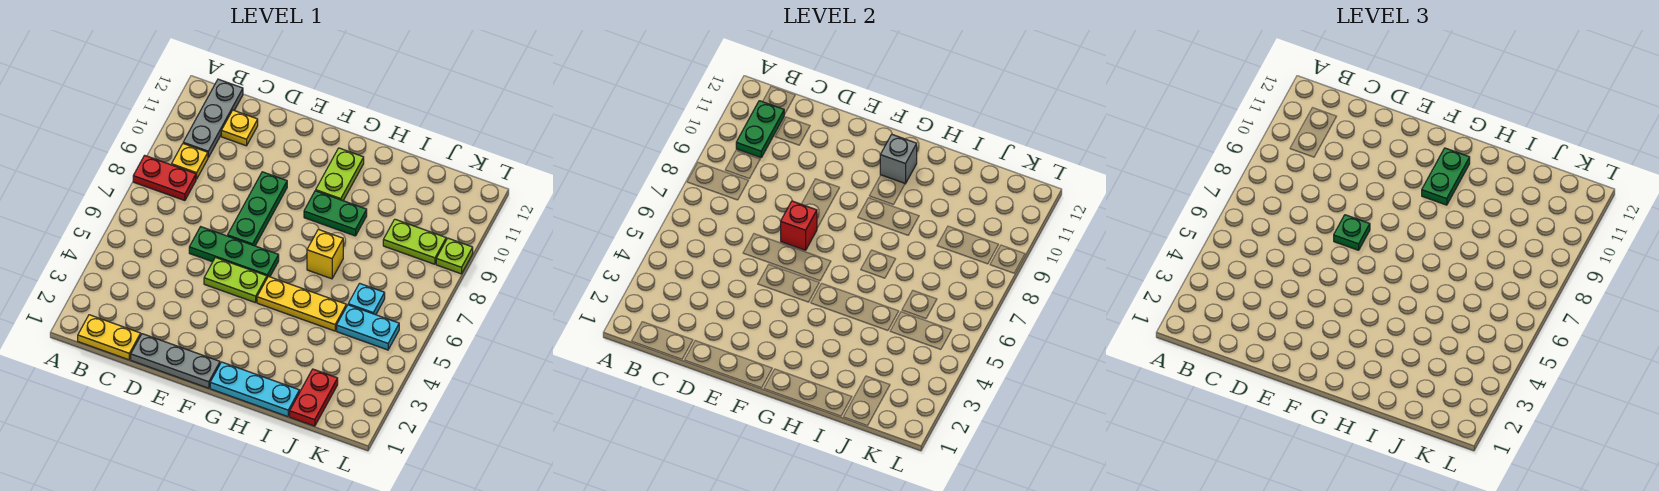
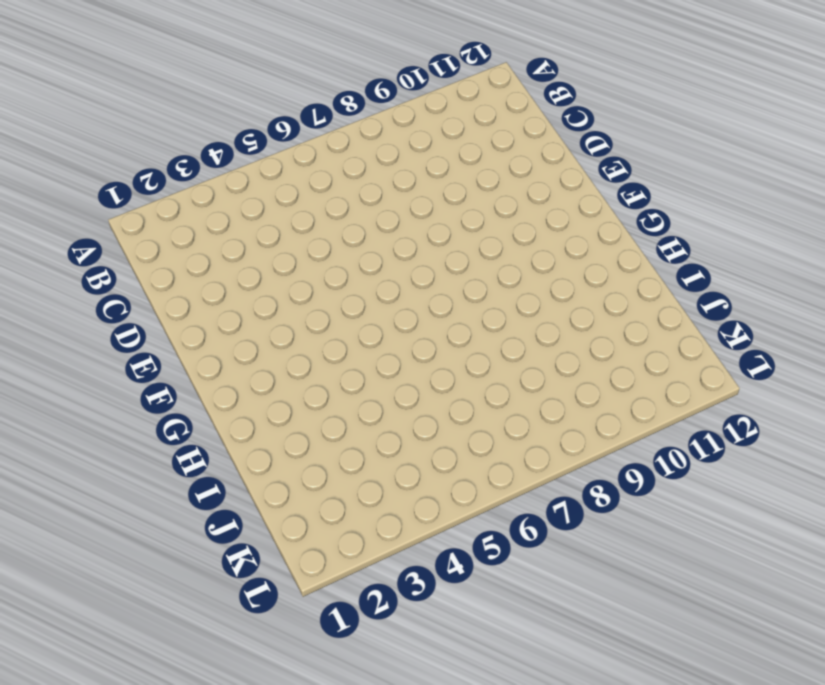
none -> red plate A8:B8 level 1
none -> yellow plate B1:C1 level 1
none -> yellow plate B9 level 1

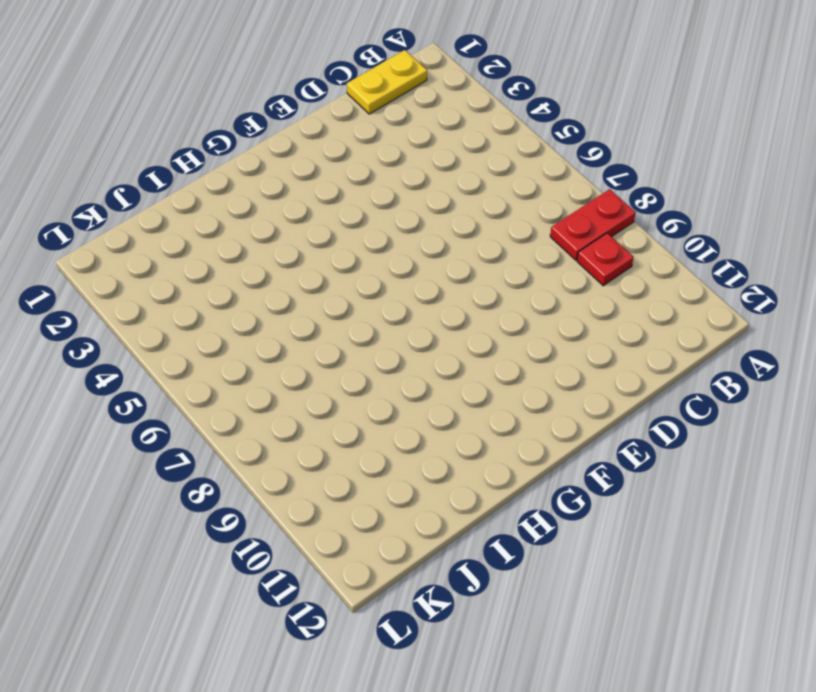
red plate B9 level 1 -> yellow plate B9 level 1
none -> grey plate B10:B12 level 1
none -> yellow plate C11 level 1
none -> grey plate D1:F1 level 1

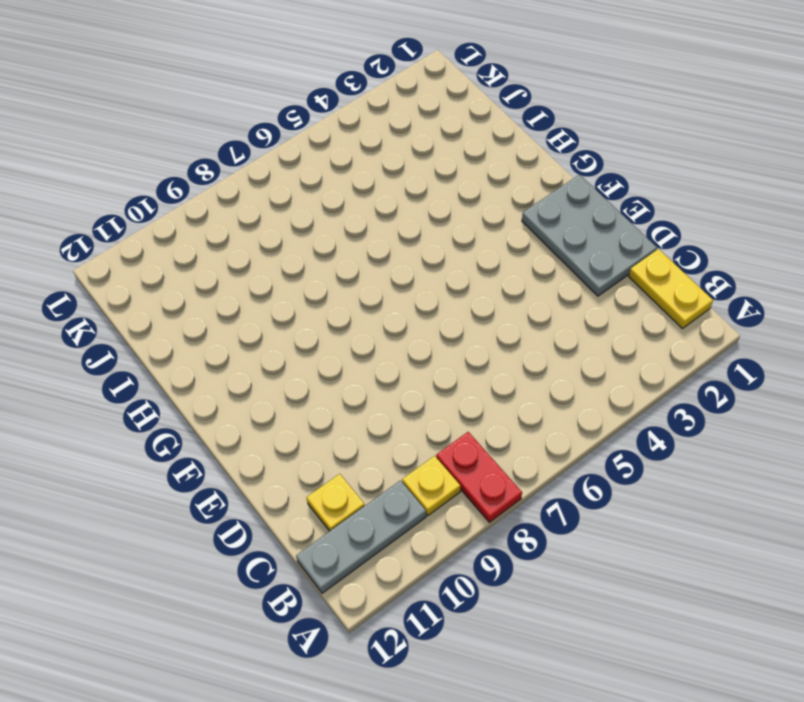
grey plate D1:F2 level 1 -> grey plate D1:F1 level 1
none -> green plate D6:F6 level 1
none -> lime plate E5:F5 level 1
none -> green plate E7:E9 level 1

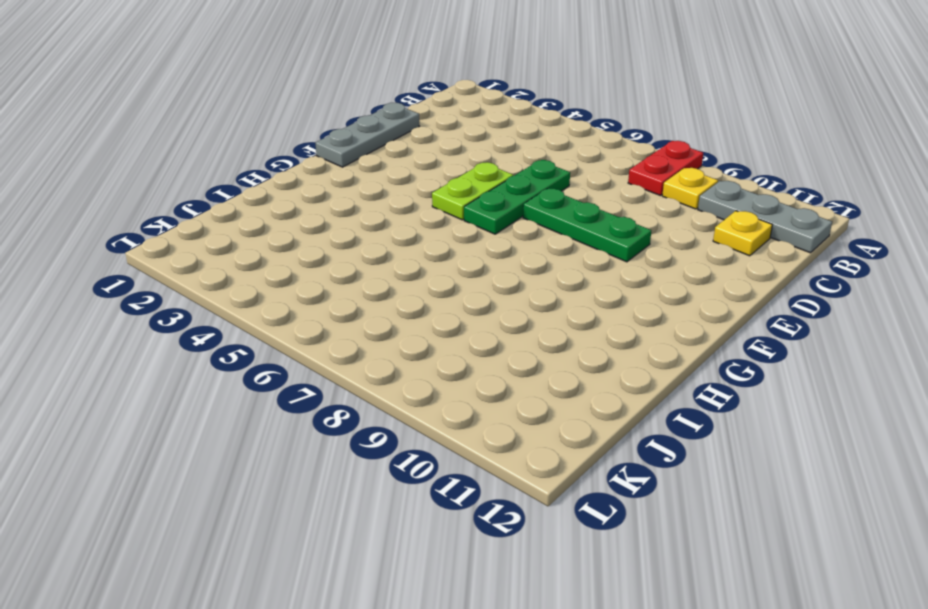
none -> yellow plate B1:C1 level 1
none -> cyan plate G1:I1 level 1
none -> yellow plate G5:I5 level 1

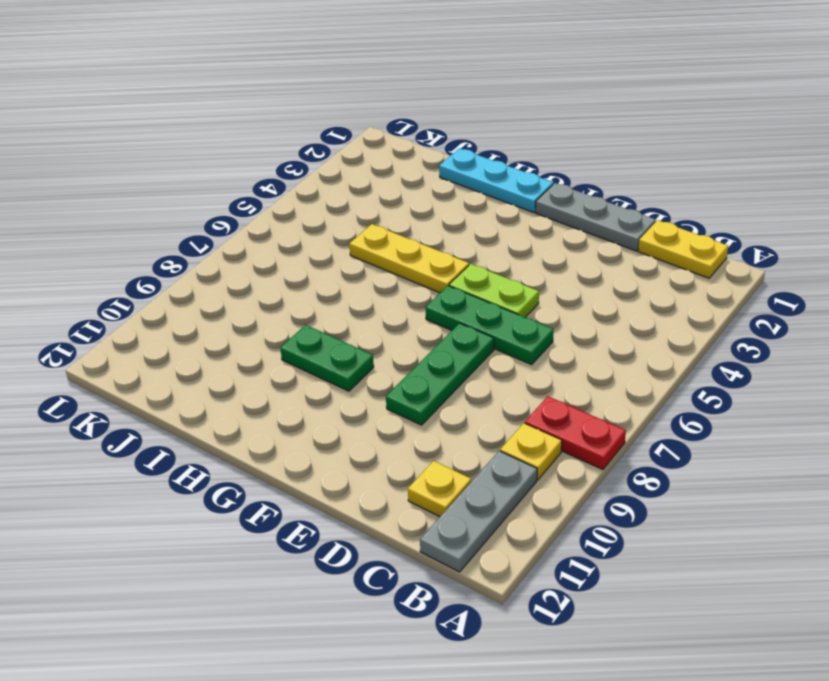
none -> lime plate G10:G11 level 1
none -> yellow brick H7 level 1
none -> red plate J1:J2 level 1

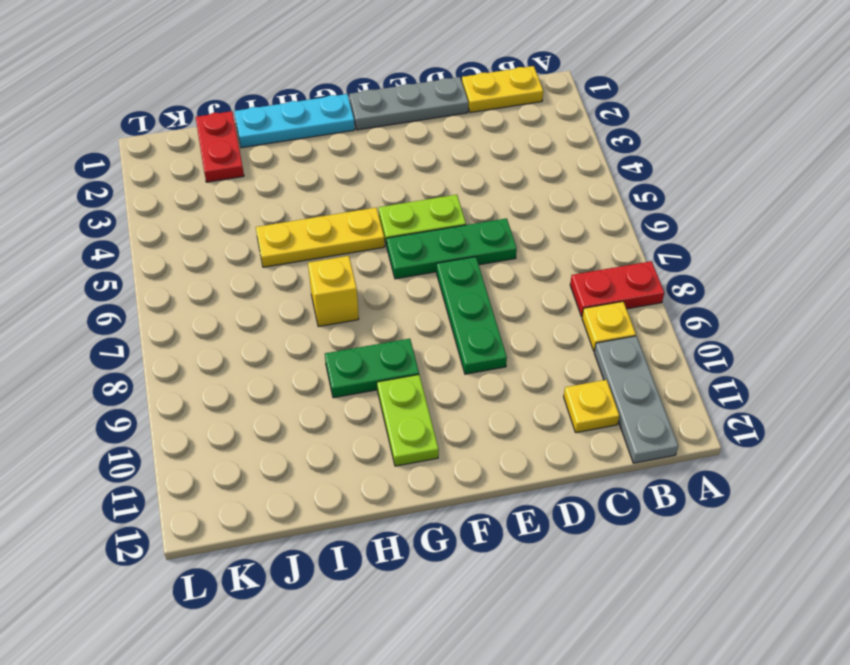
none -> cyan plate J5:K5 level 1
none -> cyan plate J6 level 1
none -> lime plate J9:K9 level 1

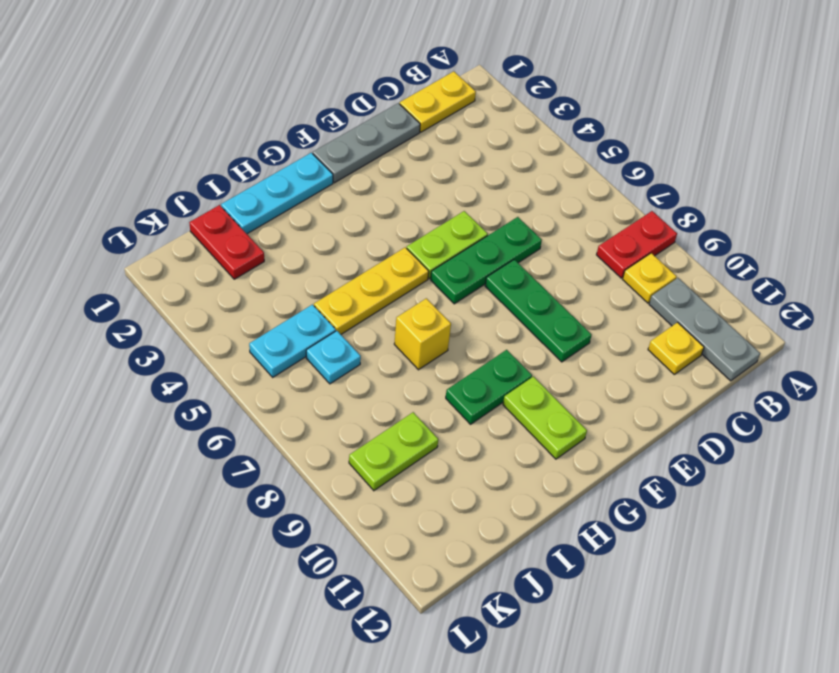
none -> lime plate L9 level 1
none -> green plate B10:B11 level 2
none -> red brick E7 level 2

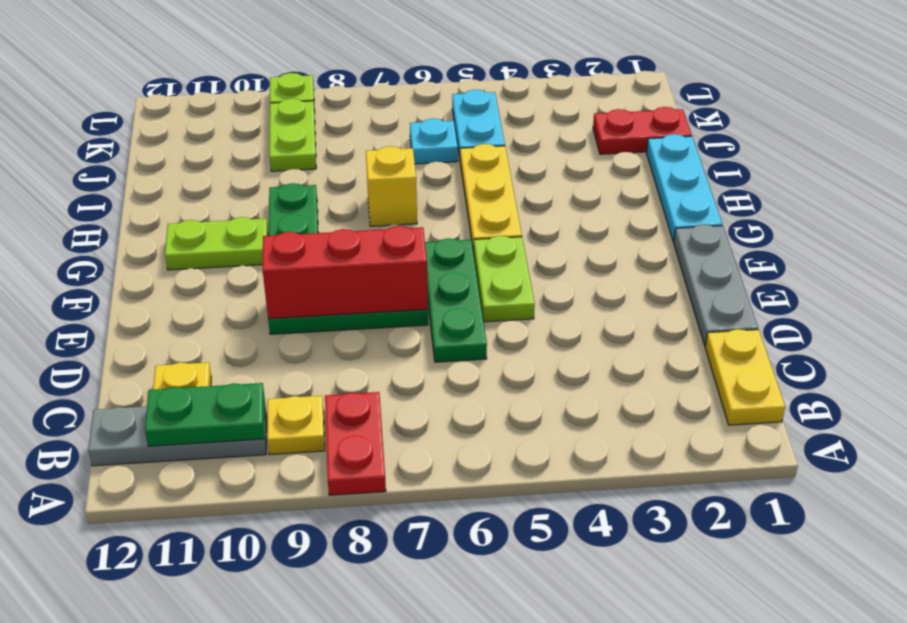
red brick E7:E9 level 2 -> red brick E7 level 2
none -> grey brick G11 level 2
none -> green plate E7 level 3
none -> green plate G10:G11 level 3

